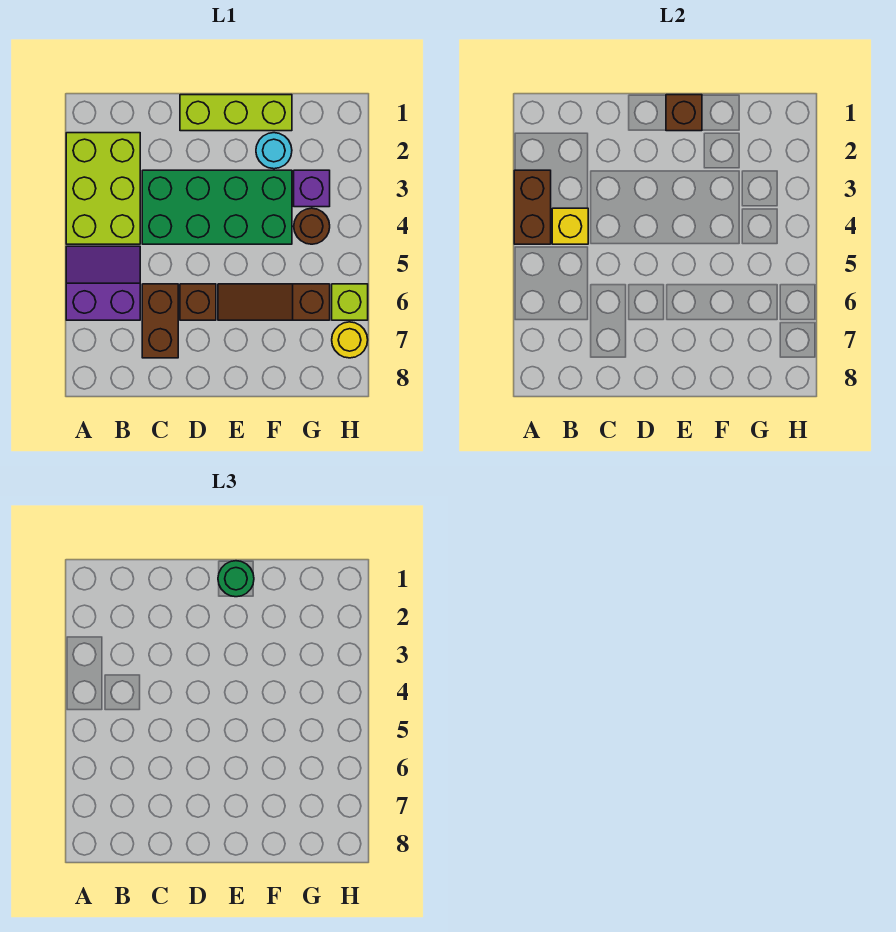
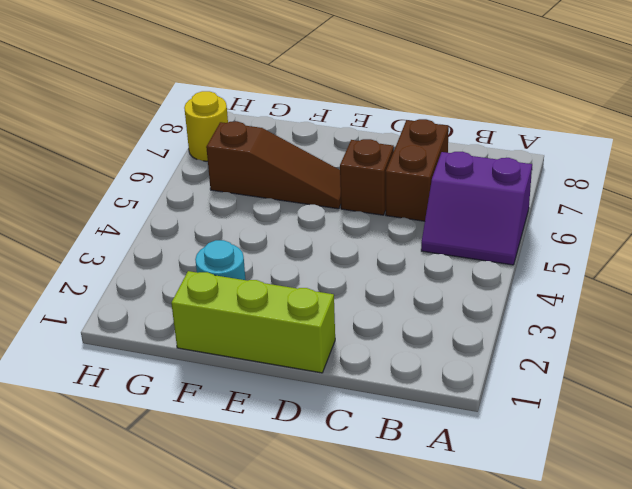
none -> lime brick A2:B4 level 1
none -> green brick C3:F4 level 1
none -> purple brick G3 level 1

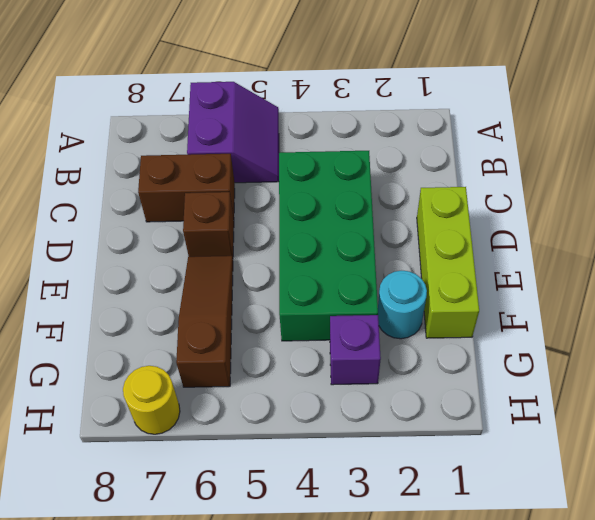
none -> lime brick A2:B4 level 1
none -> brown round brick G4 level 1
none -> lime brick H6 level 1

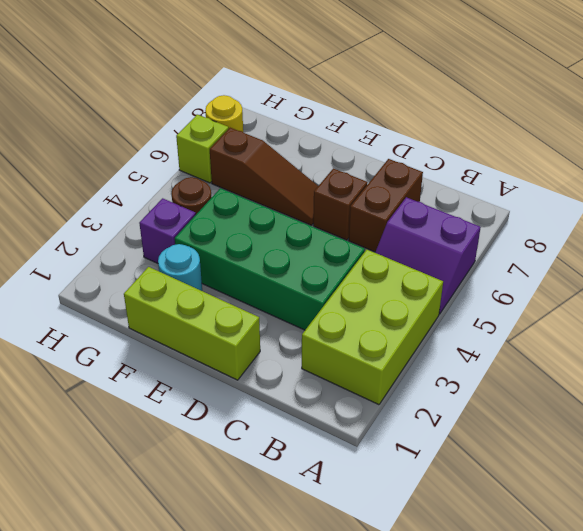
none -> brown brick A3:A4 level 2
none -> yellow brick B4 level 2
none -> brown brick E1 level 2

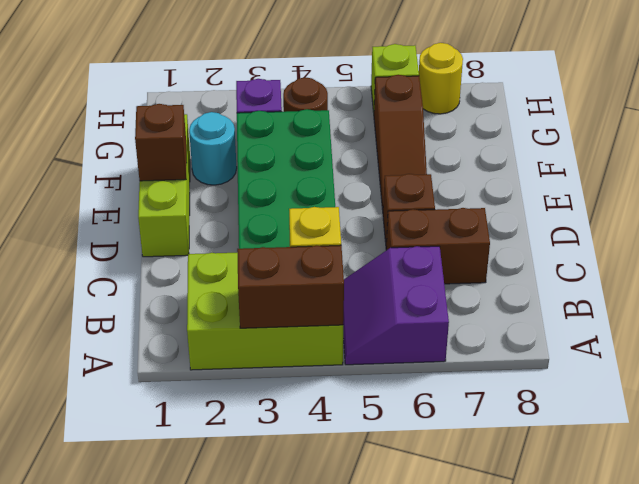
none -> green round brick E1 level 3

